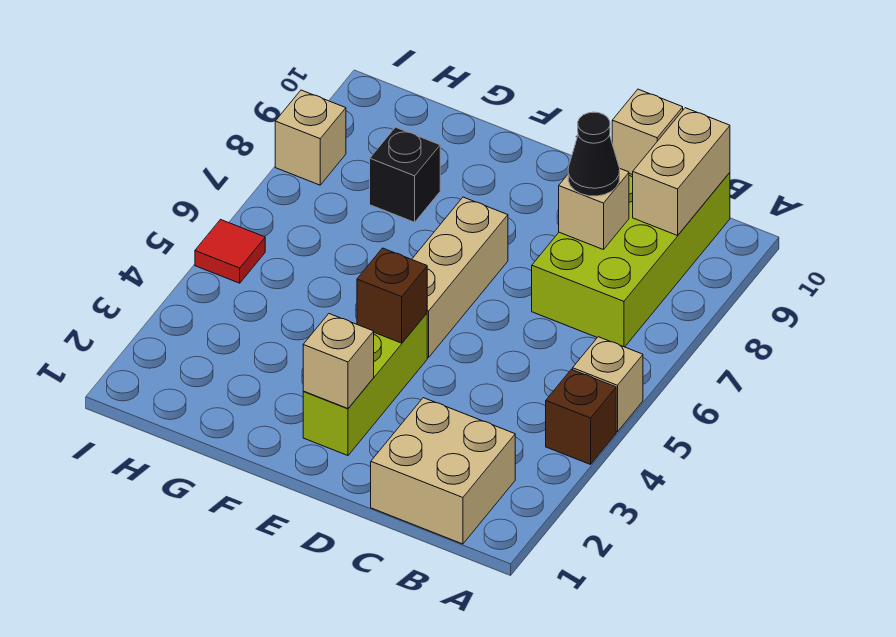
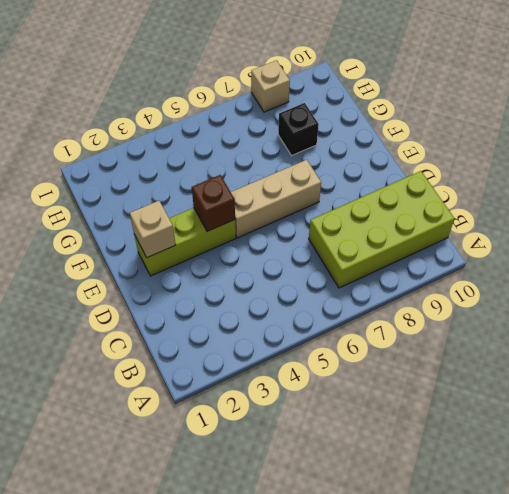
none -> brown brick A4 level 1
none -> tan brick A5 level 1
none -> tan brick B1:C2 level 1

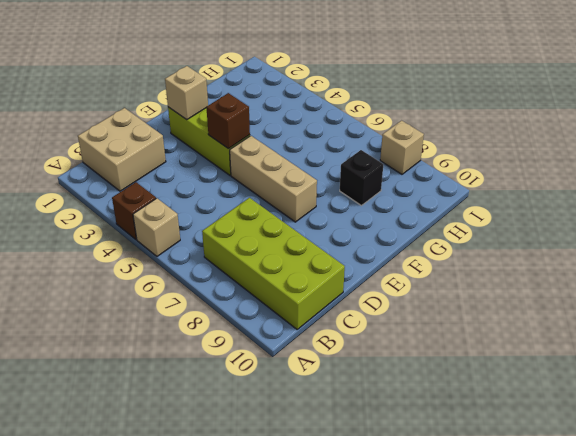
none -> red tile I5 level 1
none -> tan brick B9:B10 level 2
none -> tan brick C8 level 2

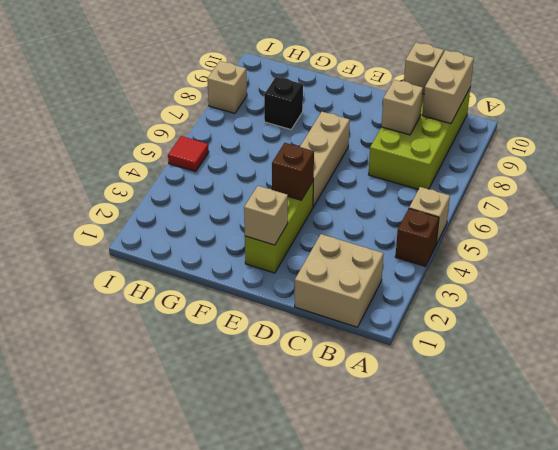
none -> black cone C8 level 3

